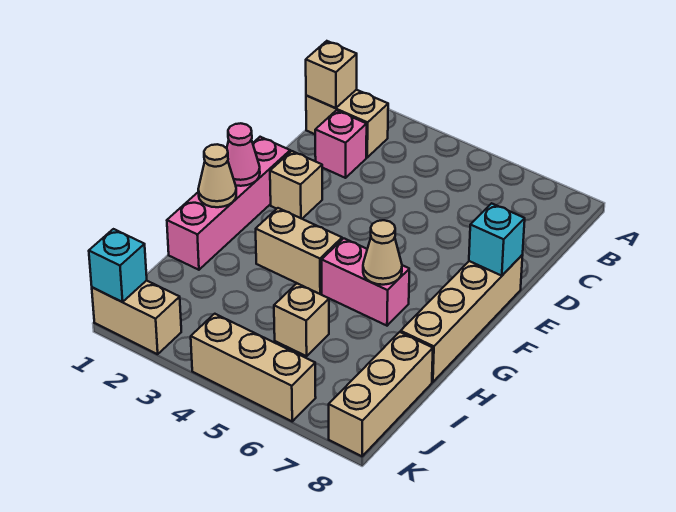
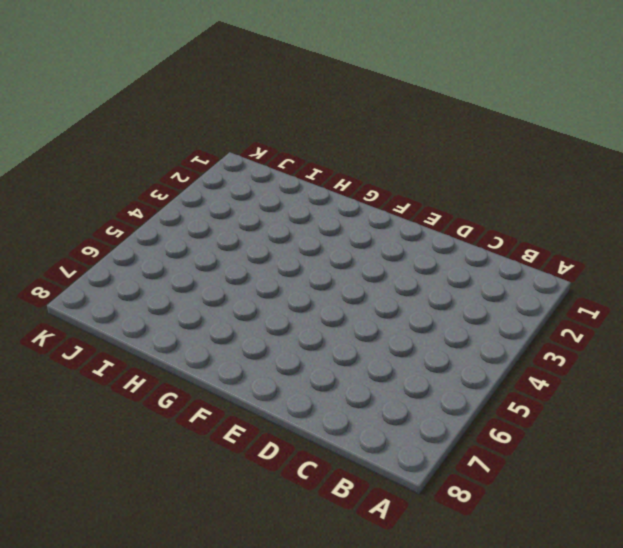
none -> tan brick B1:B2 level 1
none -> pink brick C2 level 1
none -> pink brick E1:H1 level 1

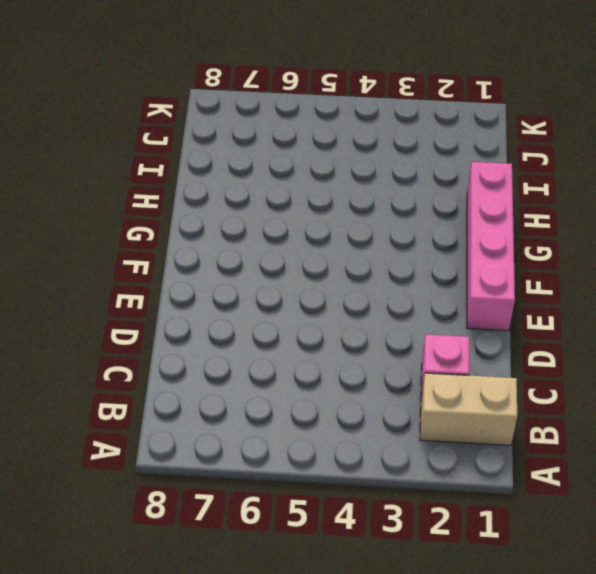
none -> tan brick E2 level 1
none -> tan brick E8:H8 level 1
none -> tan brick G3:G4 level 1

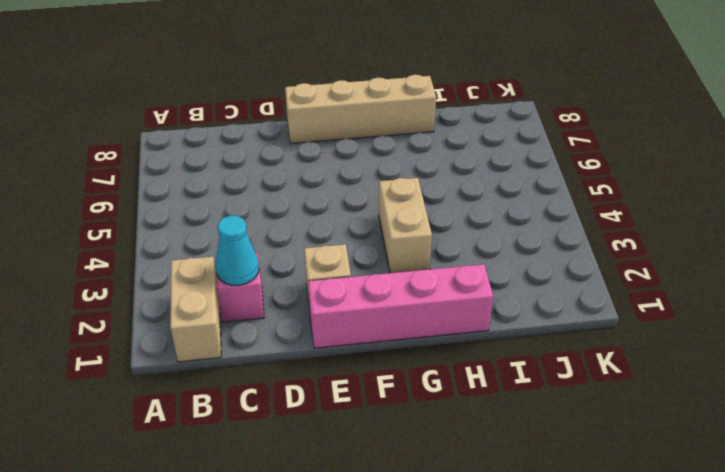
cyan cone C2 level 2 -> none
none -> pink brick G5:G6 level 1
none -> tan brick I5 level 1
none -> tan brick I8:K8 level 1

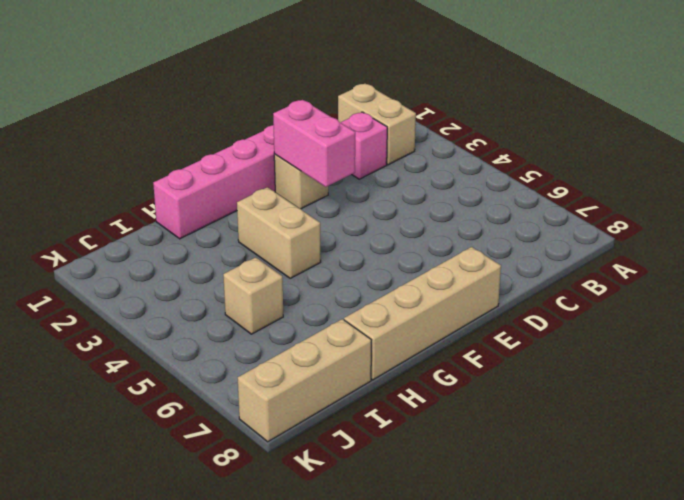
pink brick E2:E3 level 2 -> pink brick G5:G6 level 1
none -> tan brick K1:K2 level 1
none -> tan brick K4:K6 level 1
none -> tan brick B1 level 2

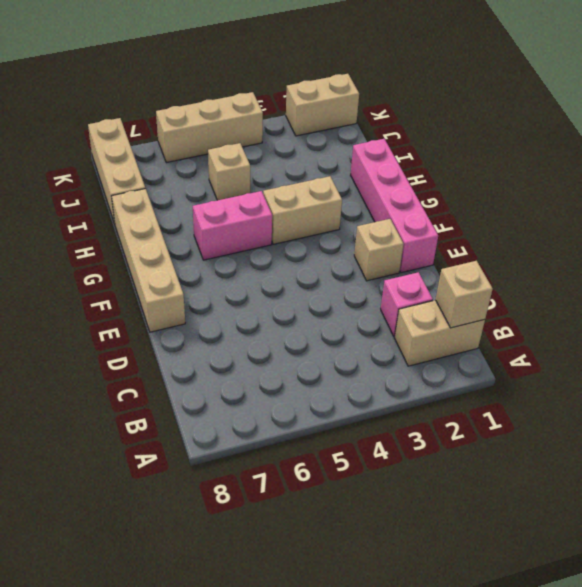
none -> cyan brick E8 level 2
none -> pink cone F1 level 2
none -> tan cone G1 level 2

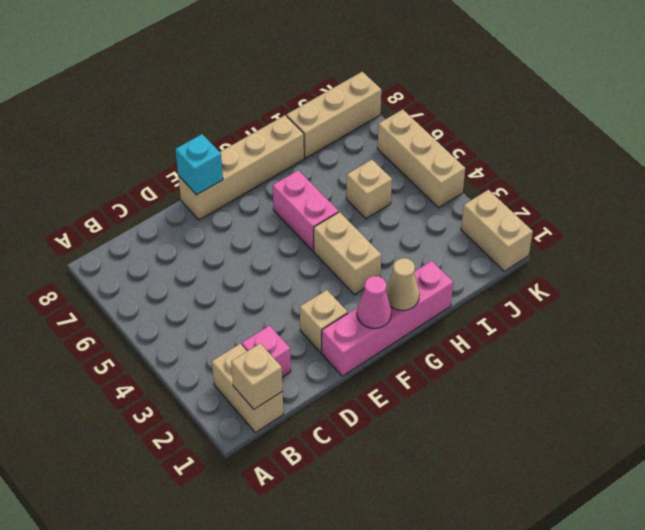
none -> tan cone G6 level 2
none -> cyan brick K1 level 2

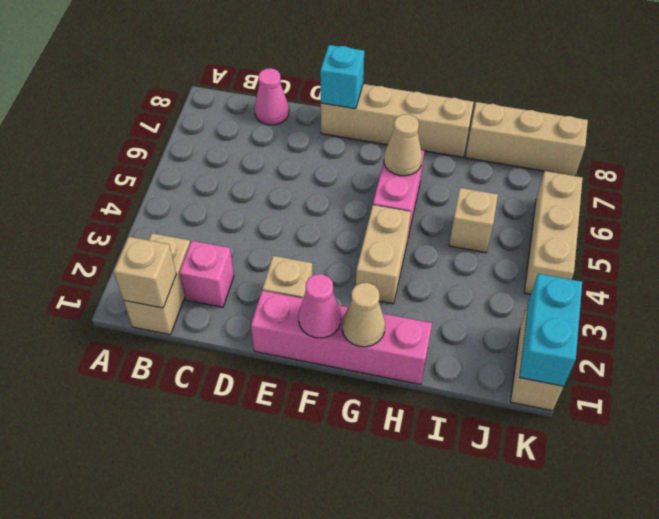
pink cone C8 level 1 -> none
cyan brick K1:K2 level 2 -> cyan brick K1 level 2

